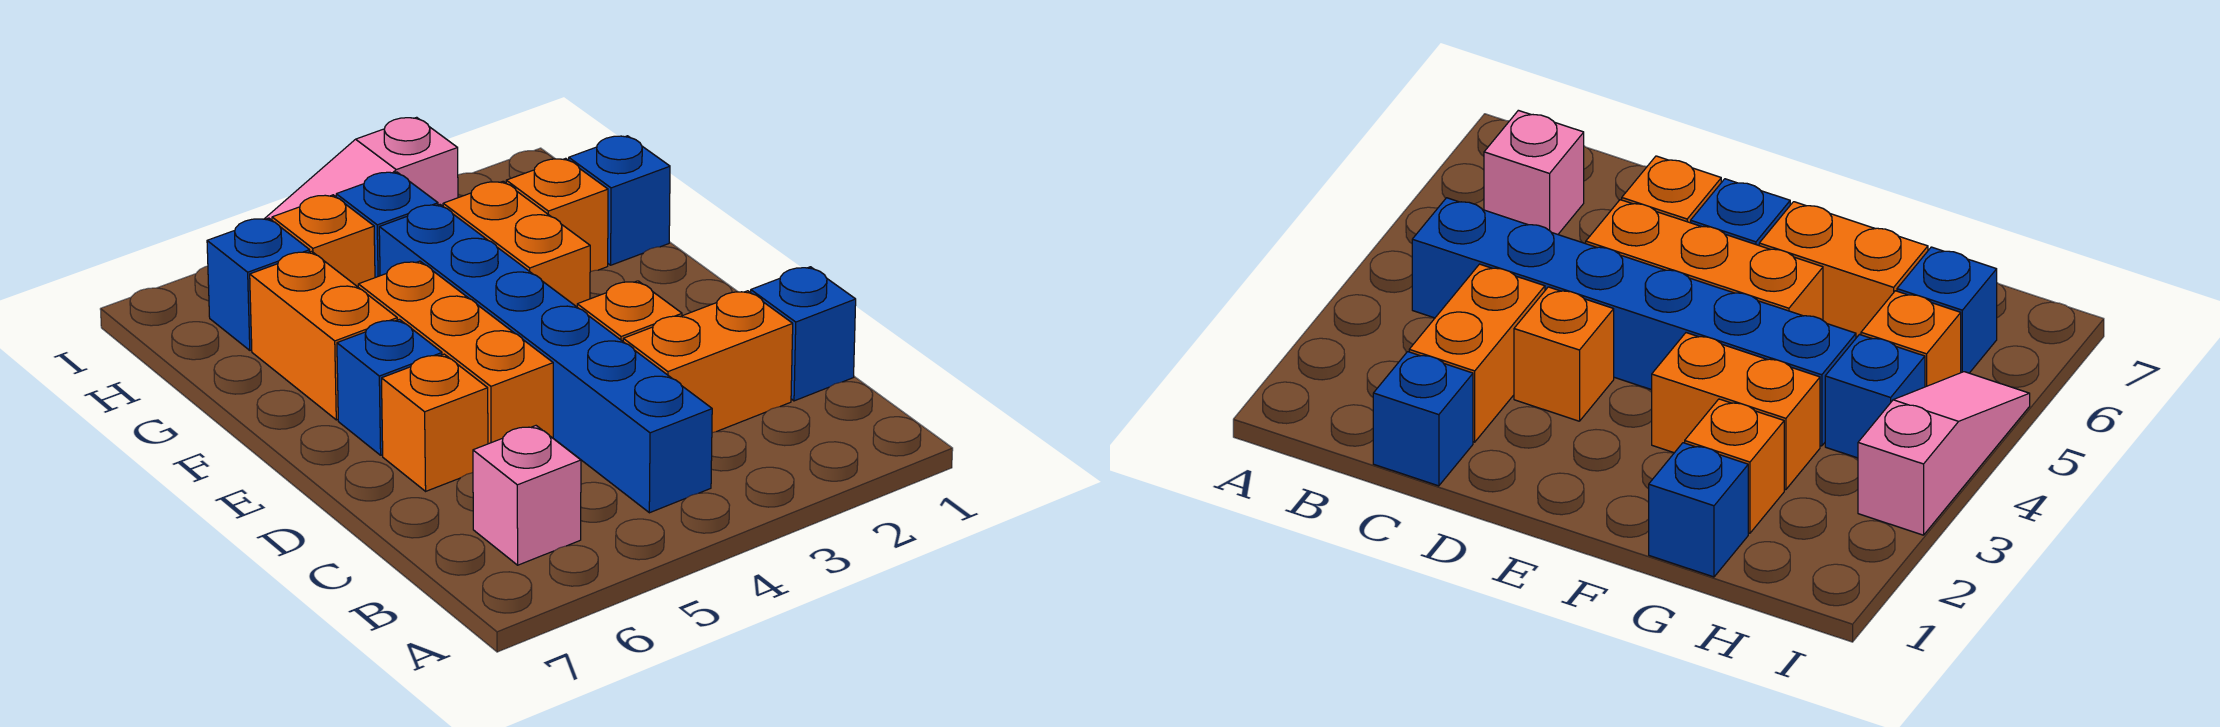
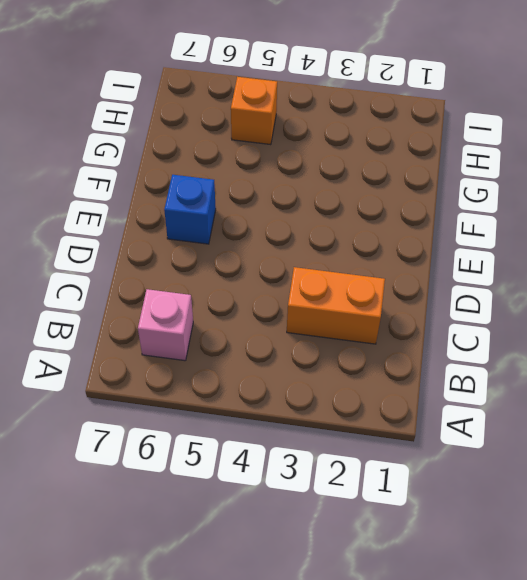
none -> blue brick B4:G4 level 1
none -> blue brick C1 level 1
none -> orange brick D3 level 1

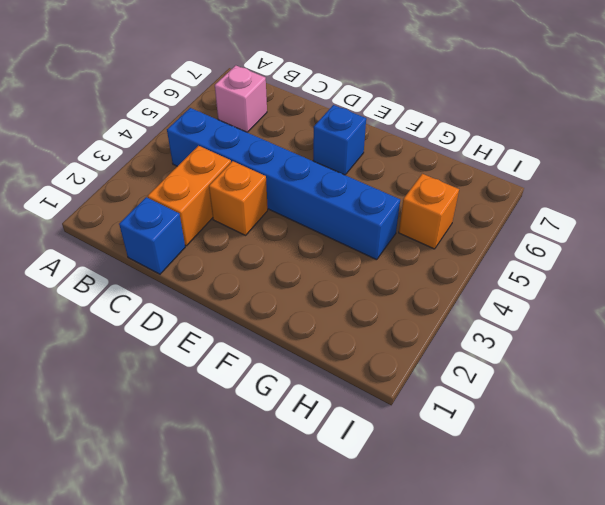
none -> orange brick D5:F5 level 1
none -> orange brick D6 level 1
none -> orange brick F3:G3 level 1

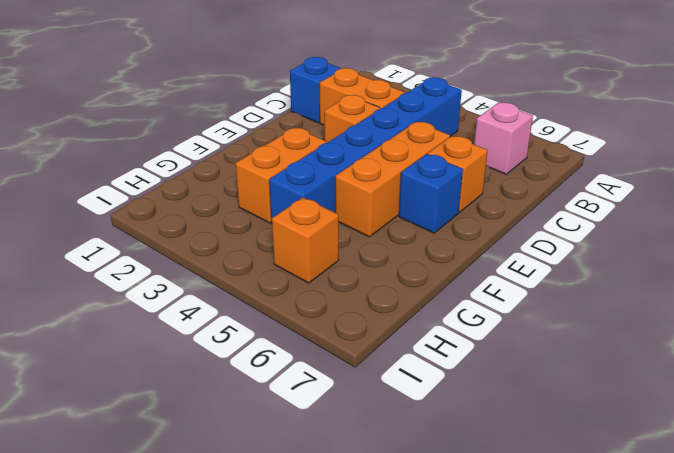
none -> orange brick F6:G6 level 1
none -> blue brick G1 level 1
none -> orange brick G2 level 1

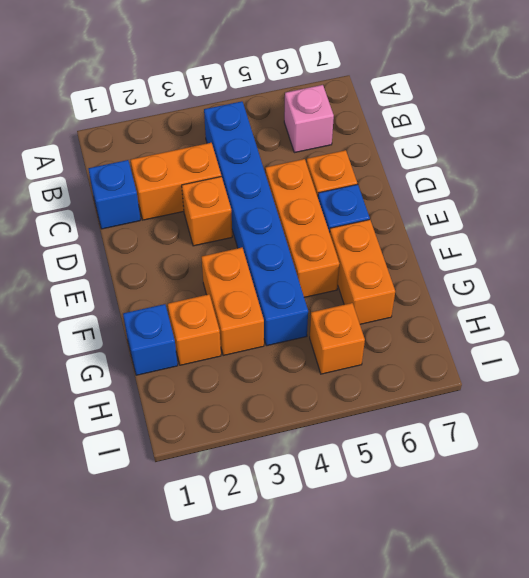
none -> blue brick H4 level 1
none -> blue brick H6 level 1
none -> pink slope I3:I5 level 1 top 3

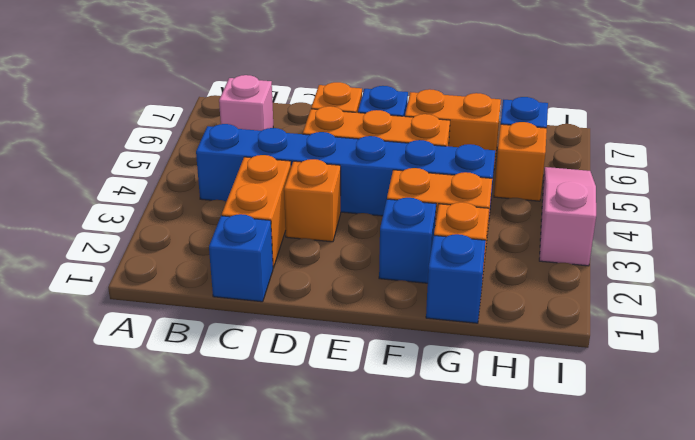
blue brick F2 level 1 -> blue brick H4 level 1

